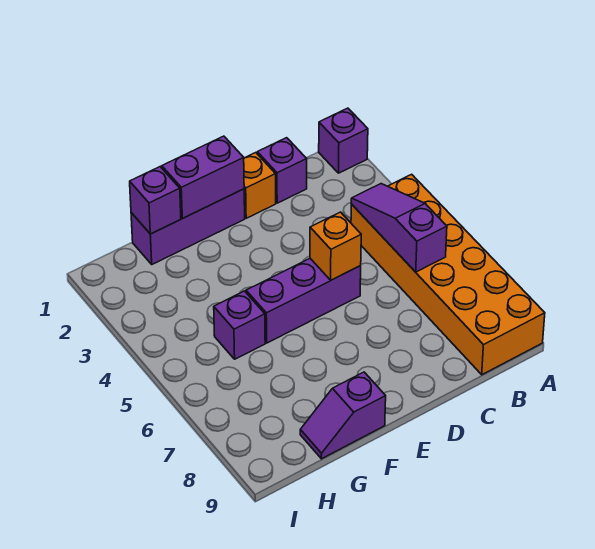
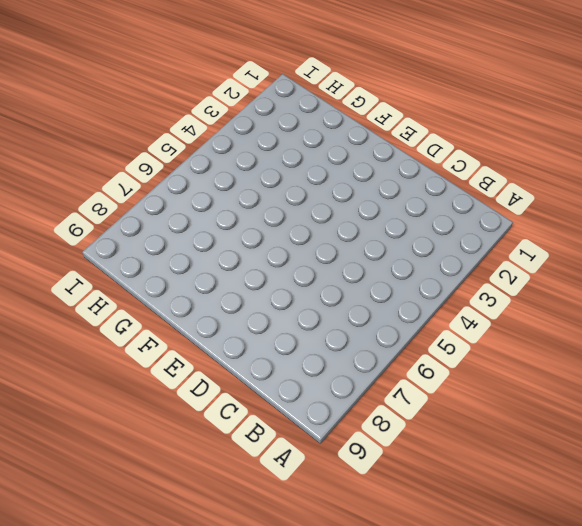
none -> purple brick A1 level 1
none -> orange brick A4:B9 level 1
none -> purple brick C1 level 1

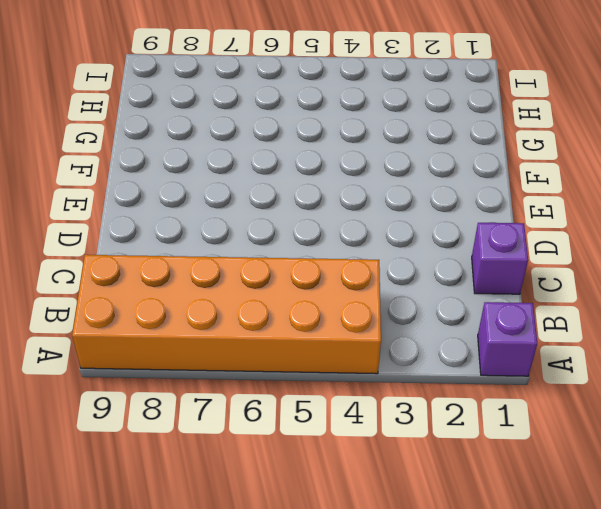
none -> orange brick D1 level 1
none -> purple brick D5:F5 level 1
none -> purple brick E1:G1 level 1

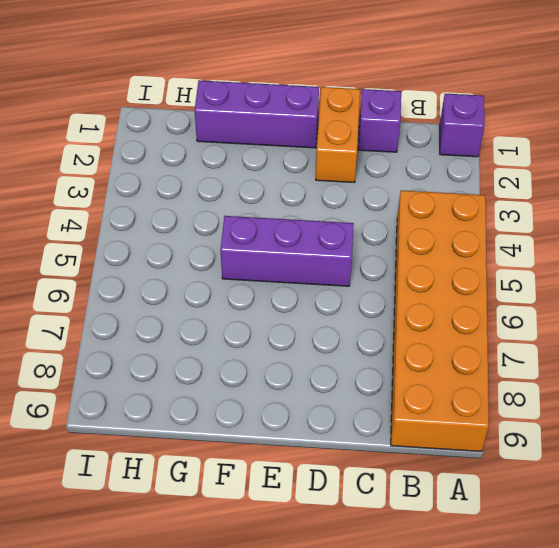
orange brick D1:D2 level 1 -> orange brick D1 level 1
none -> purple slope F9:G9 level 1 top F
none -> purple brick G5 level 1
none -> purple slope B4:B6 level 2 top 6

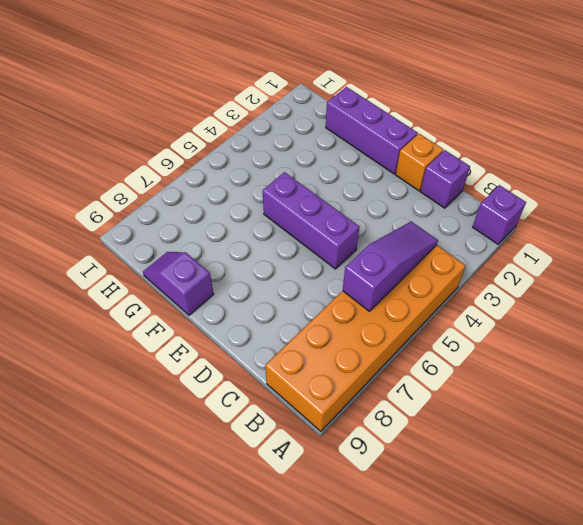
none -> purple brick G5 level 1
none -> orange brick D5 level 2
none -> purple brick E1:F1 level 2

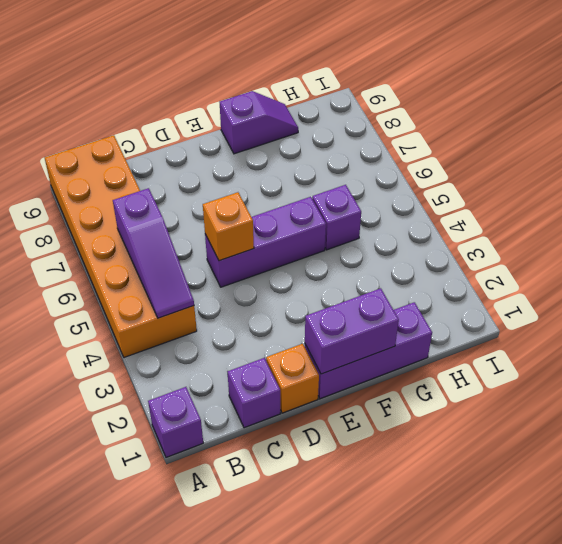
none -> purple brick G1 level 2

